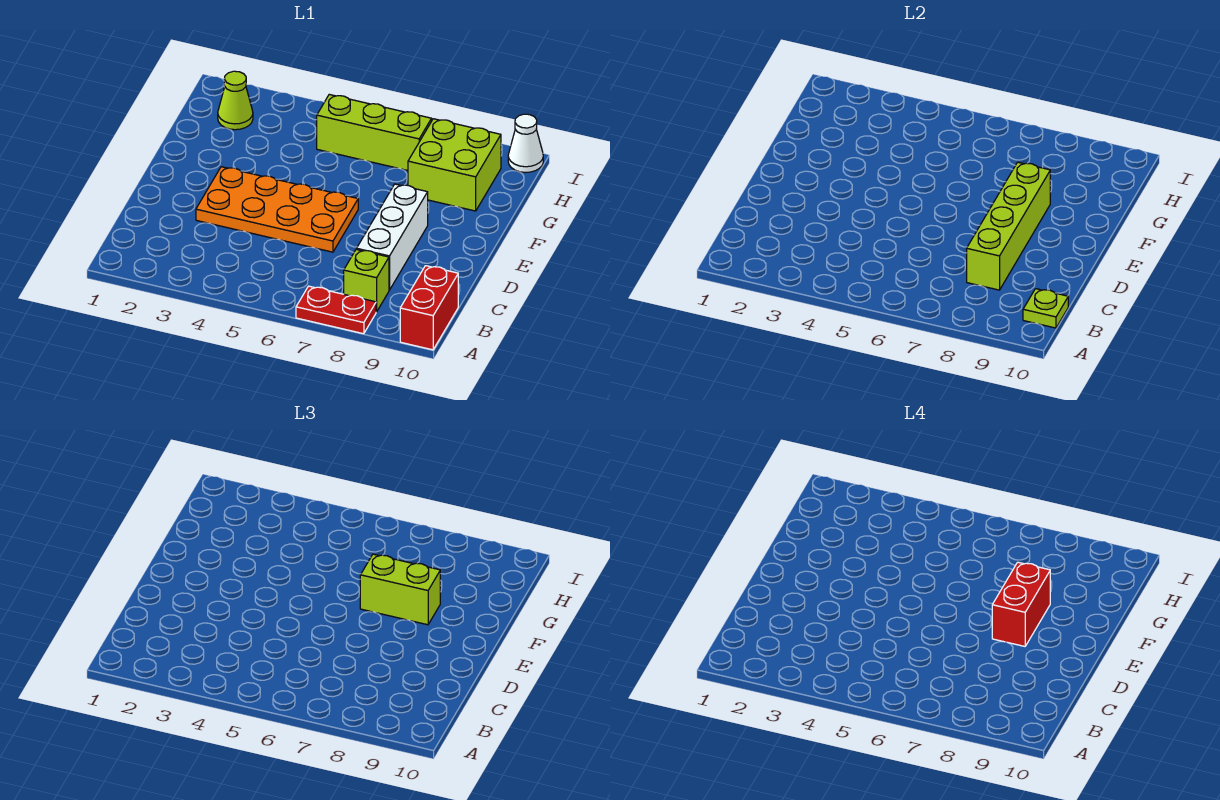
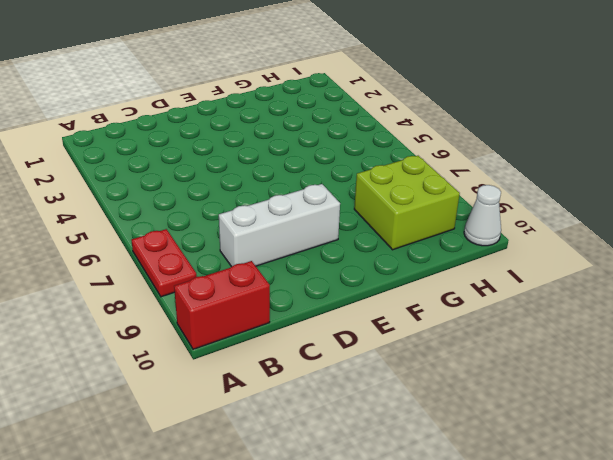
none -> lime brick B8 level 1
none -> orange plate D3:E6 level 1
none -> lime cone H2 level 1

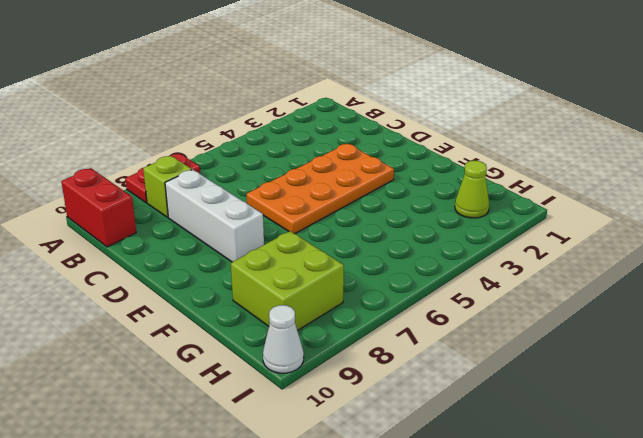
none -> lime brick H5:H7 level 1
none -> lime plate B10 level 2
none -> lime brick C8:F8 level 2

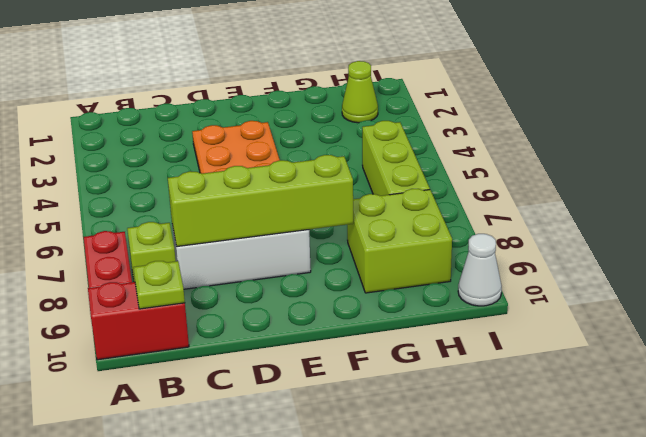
none -> lime brick F7:F8 level 3
none -> red brick E8:F8 level 4

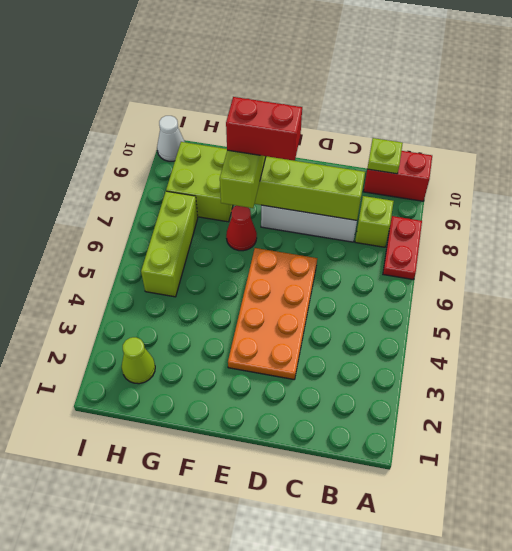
red cone F7 level 1 -> none

